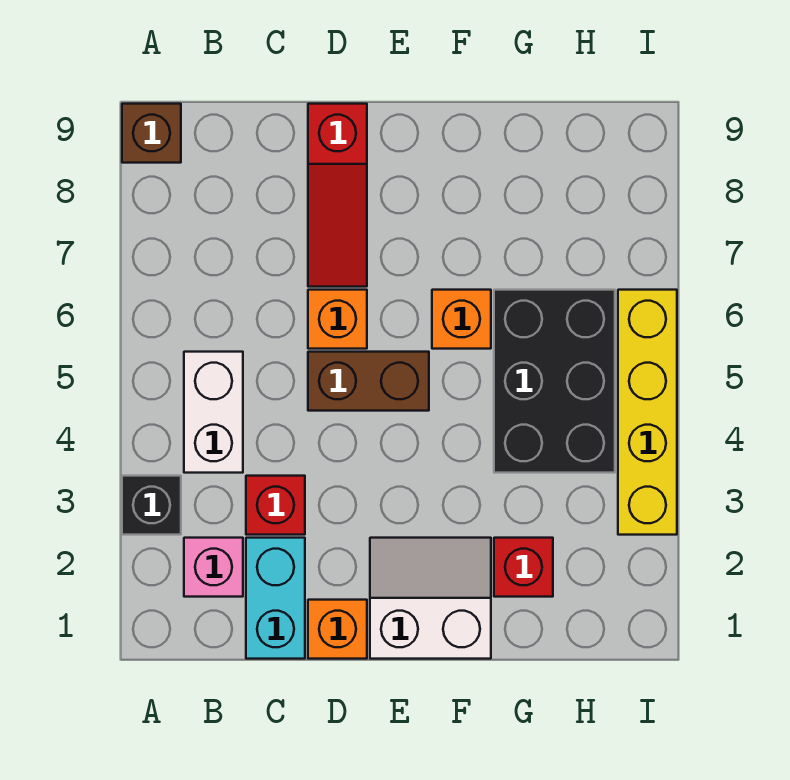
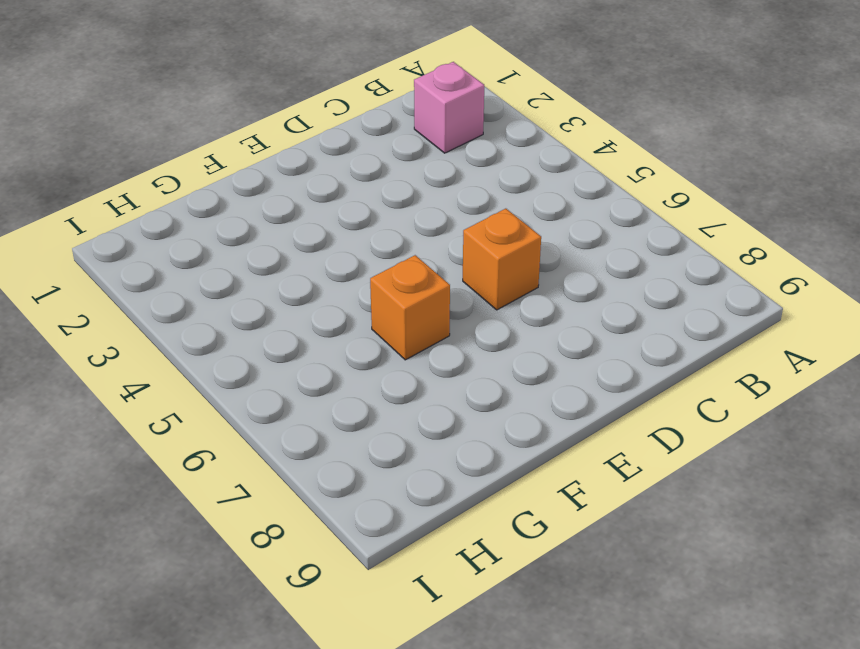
none -> black brick A3 level 1
none -> brown brick A9 level 1
none -> white brick B4:B5 level 1

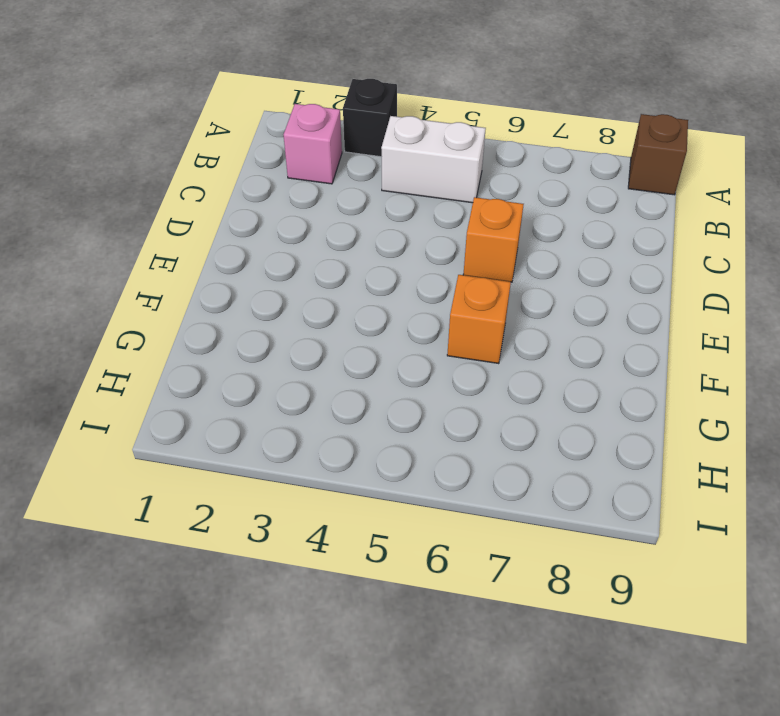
none -> cyan brick C1:C2 level 1
none -> red brick C3 level 1
none -> orange brick D1 level 1

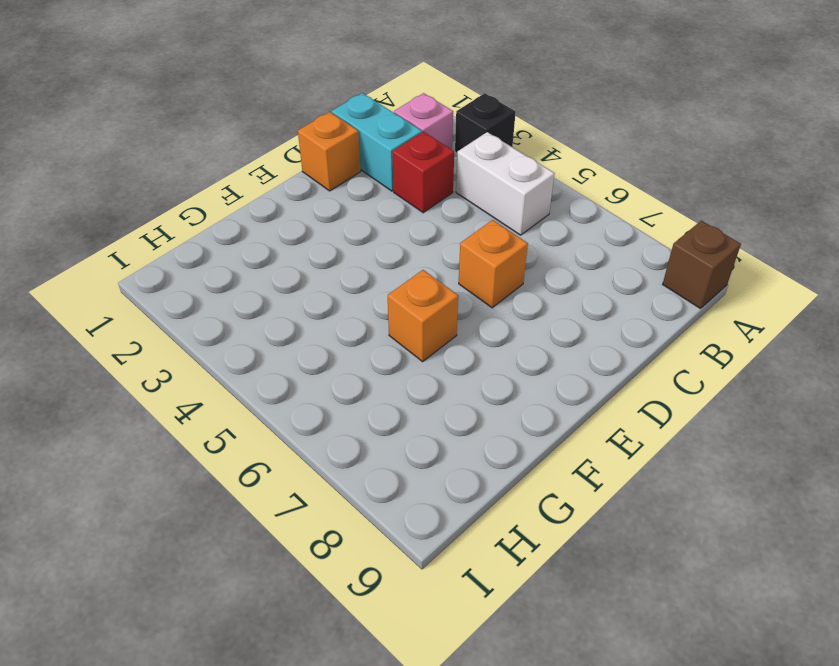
none -> brown brick D5:E5 level 1
none -> red slope D7:D9 level 1 top 9
none -> white slope E1:F2 level 1 top 1

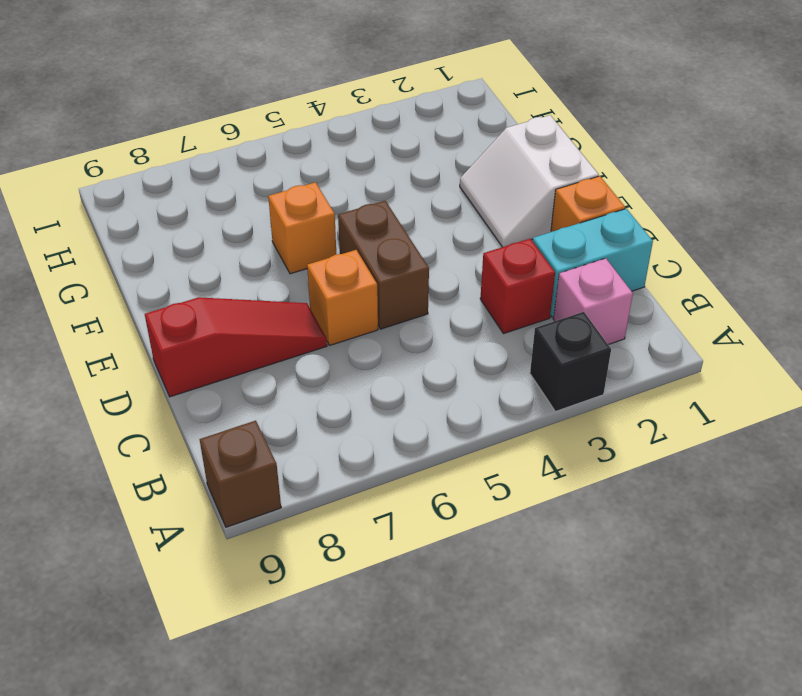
none -> white brick B4:B5 level 1
none -> red brick G2 level 1
none -> black brick G4:H6 level 1

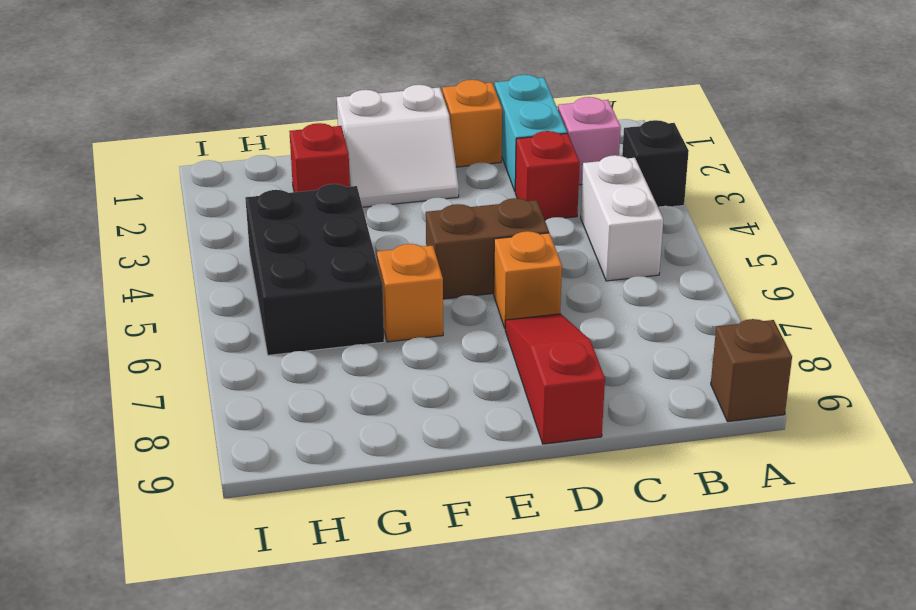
none -> yellow brick I3:I6 level 1

